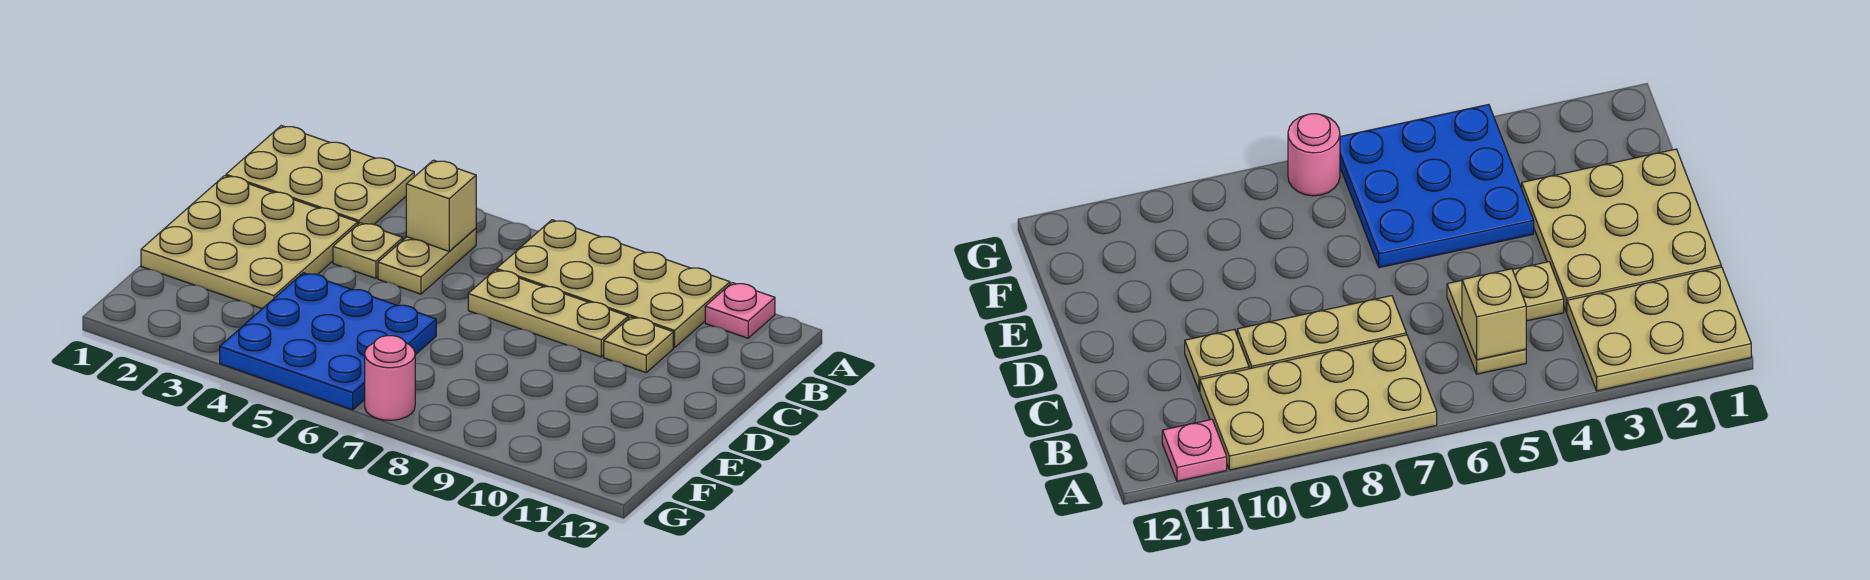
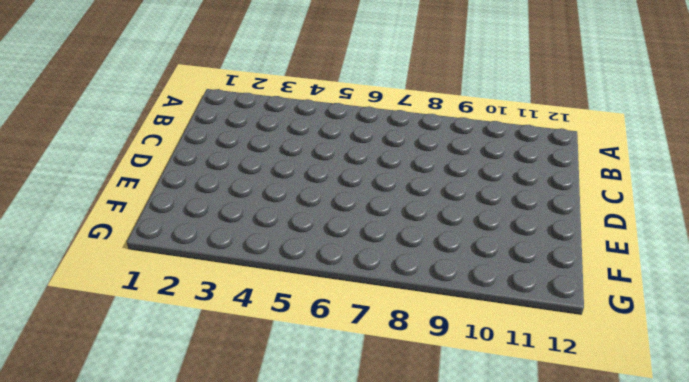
none -> tan plate A1:B3 level 1
none -> tan plate A7:B10 level 1

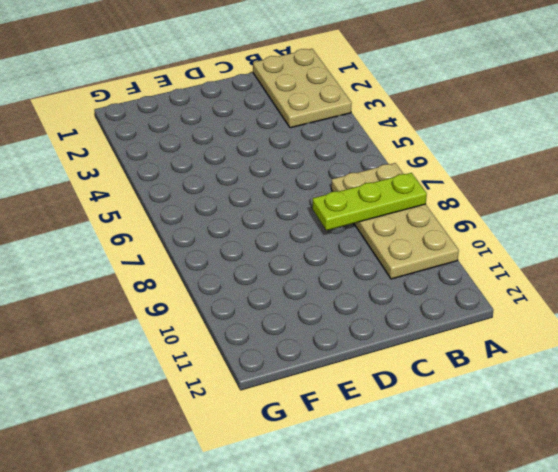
lime plate A8:C8 level 2 -> none
none -> pink plate A11 level 1
none -> tan plate B5:C5 level 1

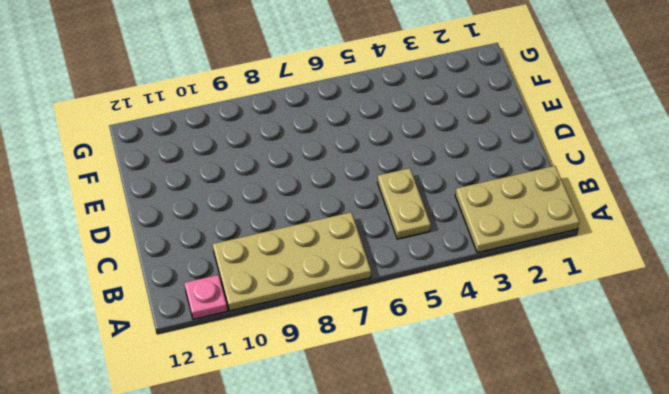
none -> tan plate C1:E3 level 1
none -> tan plate C4 level 1

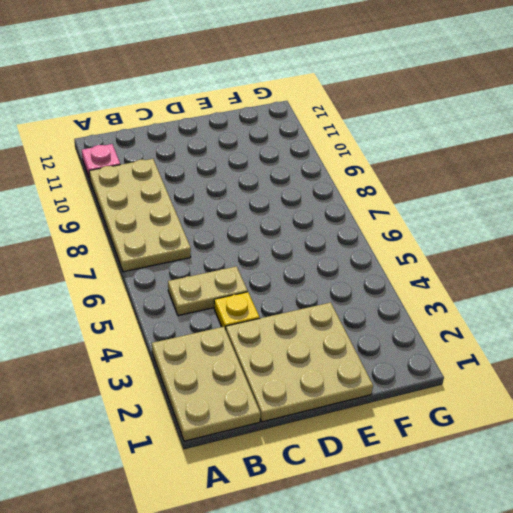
yellow plate C4 level 1 -> tan plate C4 level 1
none -> tan plate C7:C9 level 1
none -> tan plate C10 level 1

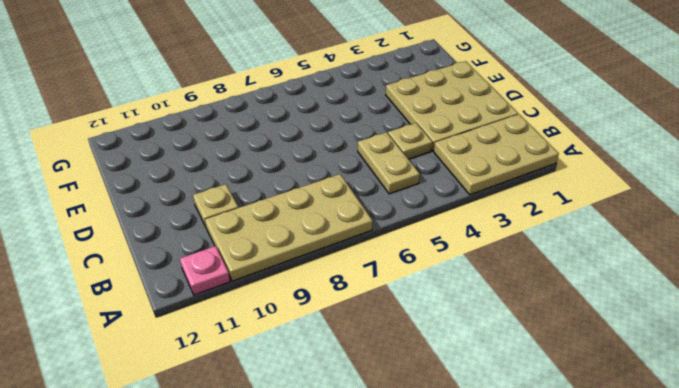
none -> tan plate C7:C9 level 1
none -> blue plate E4:G6 level 1

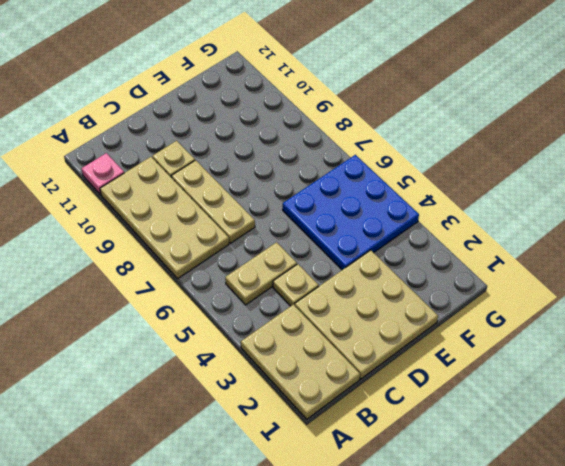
none -> pink round brick G7 level 1
none -> tan brick B5 level 2

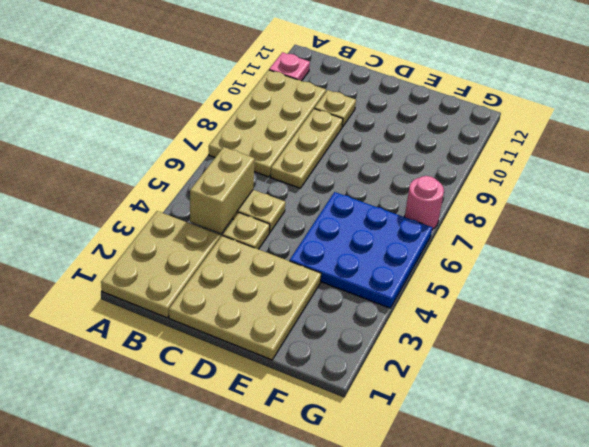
tan brick B4:B5 level 2 -> tan brick B5 level 2

